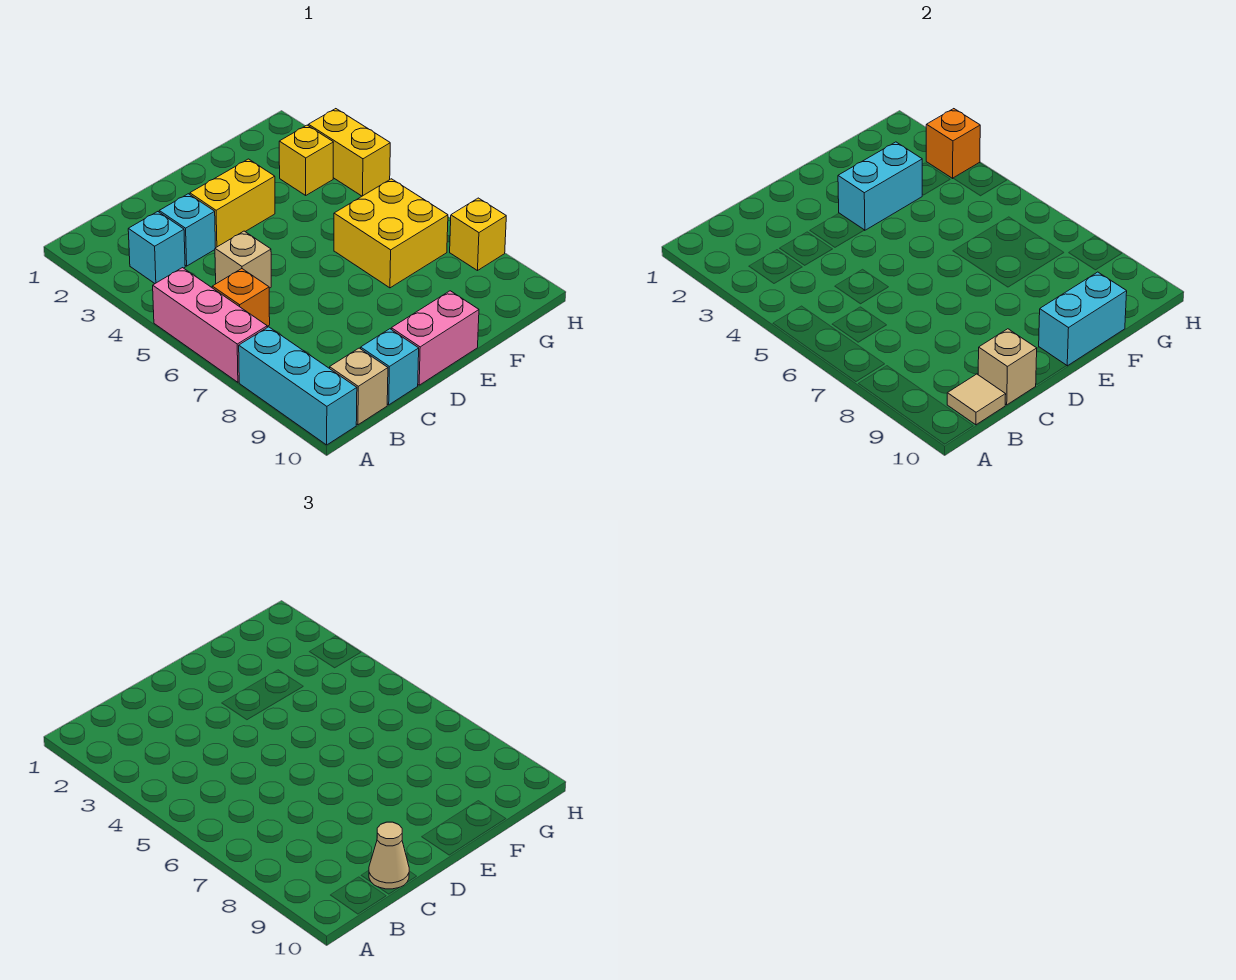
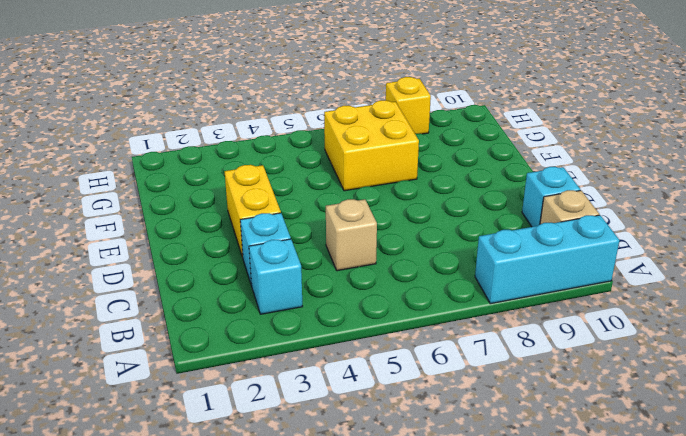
none -> pink brick A5:A7 level 1
none -> orange brick B6 level 1
none -> pink brick D10:E10 level 1

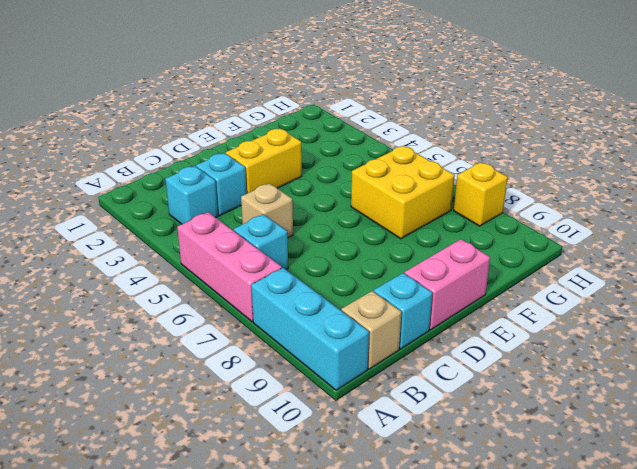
cyan brick B6 level 1 -> orange brick B6 level 1
none -> yellow brick G3 level 1
none -> yellow brick H3:H4 level 1
none -> tan tile B10 level 2

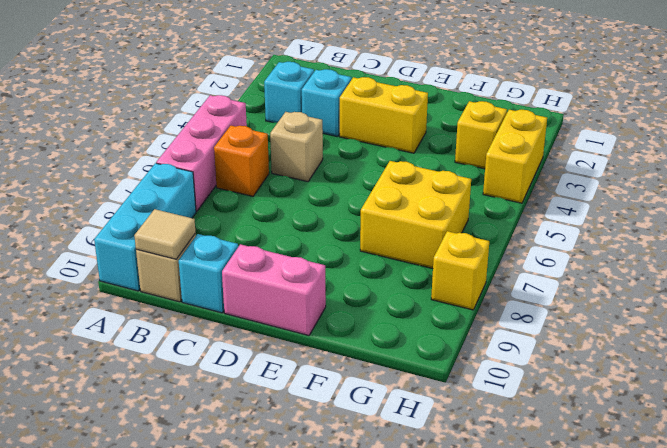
none -> tan brick C10 level 2
none -> cyan brick E3:F3 level 2
none -> cyan brick E10:F10 level 2

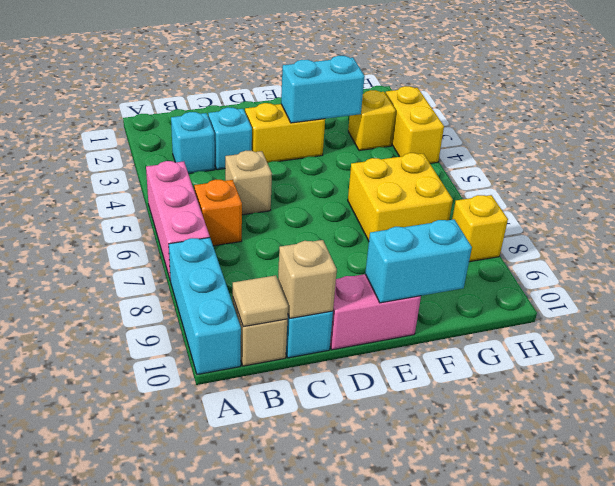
none -> orange brick H3 level 2
none -> tan cone C10 level 3

